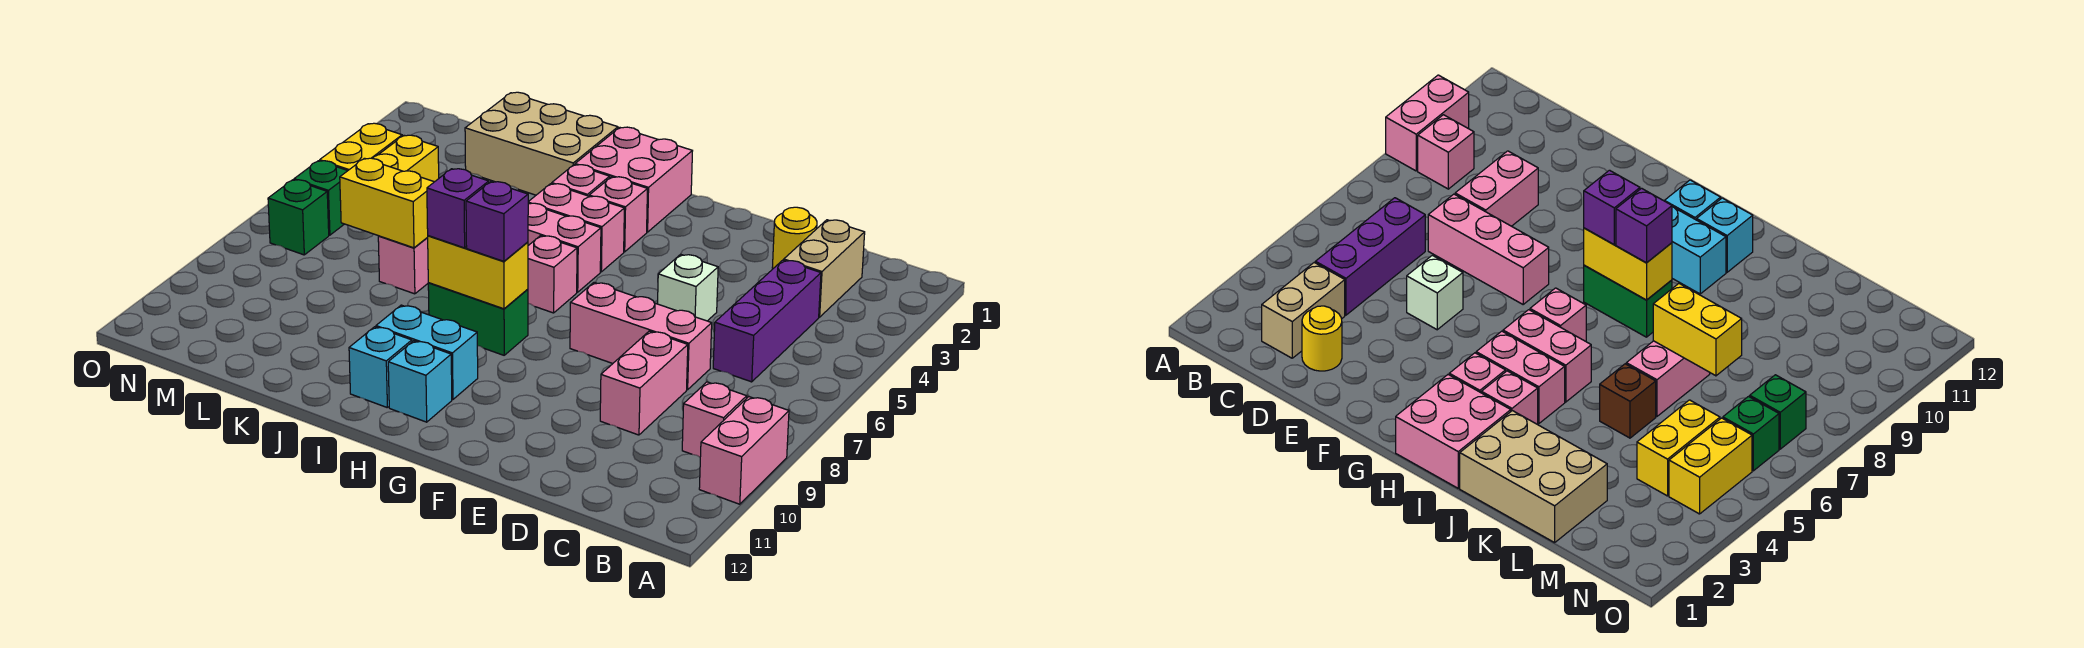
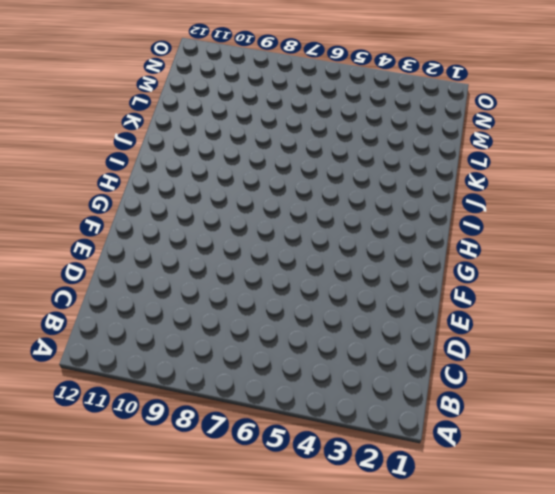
none -> pink brick A9:A10 level 1
none -> pink brick B9 level 1
none -> tan brick C2:C3 level 1

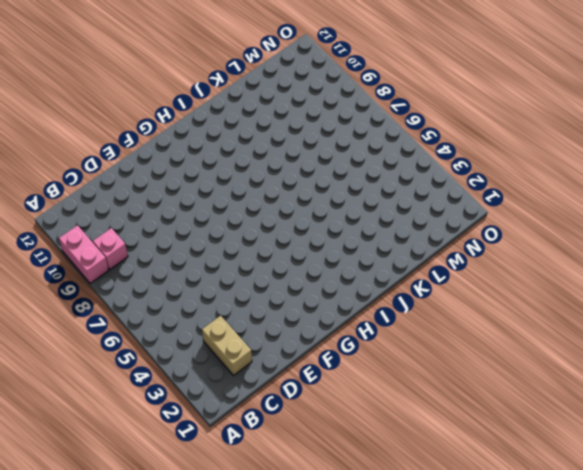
none -> purple brick C4:C6 level 1
none -> yellow round brick D2 level 1
none -> pink brick D7:F7 level 1

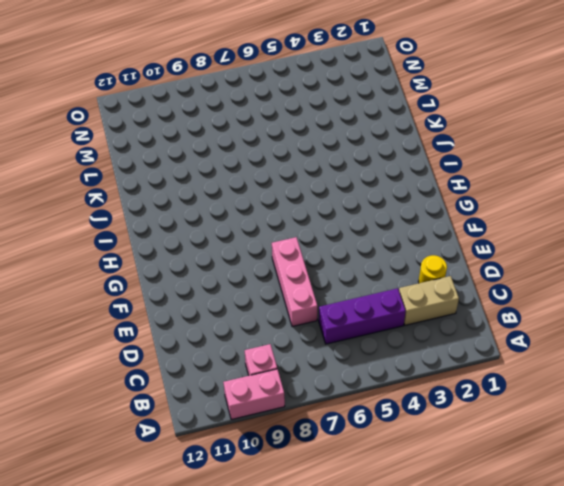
none -> pink brick D8:D9 level 1
none -> white brick E5 level 1
none -> pink brick H1:I2 level 1

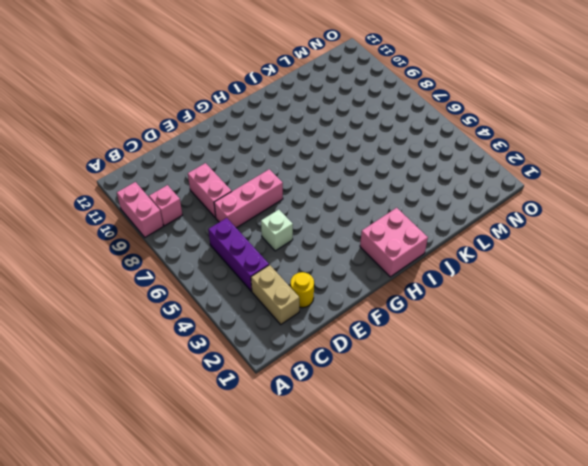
none -> pink brick H3 level 1
none -> pink brick H4:I4 level 1
none -> pink brick H5:I5 level 1

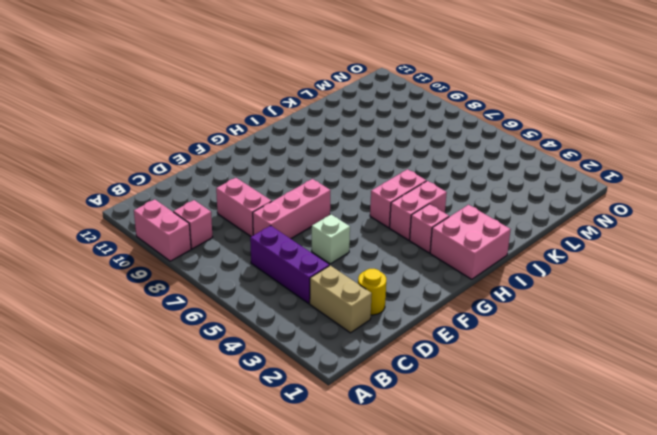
none -> pink brick H6 level 1
none -> green brick H8:I8 level 1
none -> cyan brick H10:I10 level 1

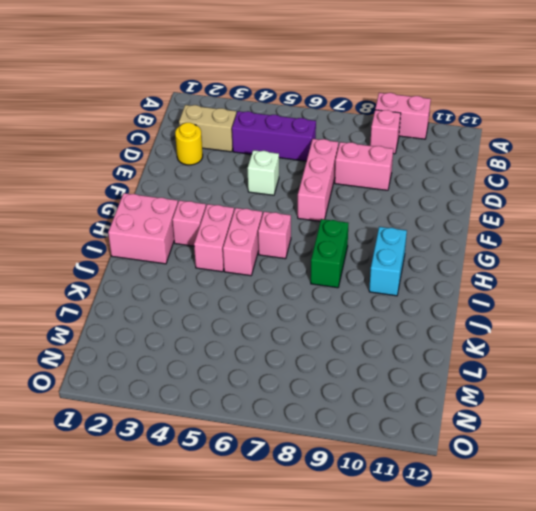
none -> cyan brick H11 level 1
none -> pink brick I3 level 1
none -> cyan brick I11 level 1

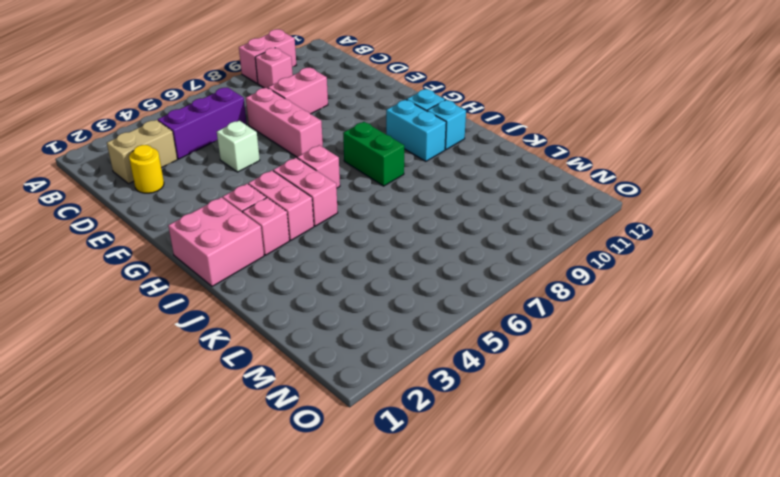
none -> tan brick J1:L2 level 1
none -> brown brick K5 level 1
none -> pink brick K6:K7 level 1

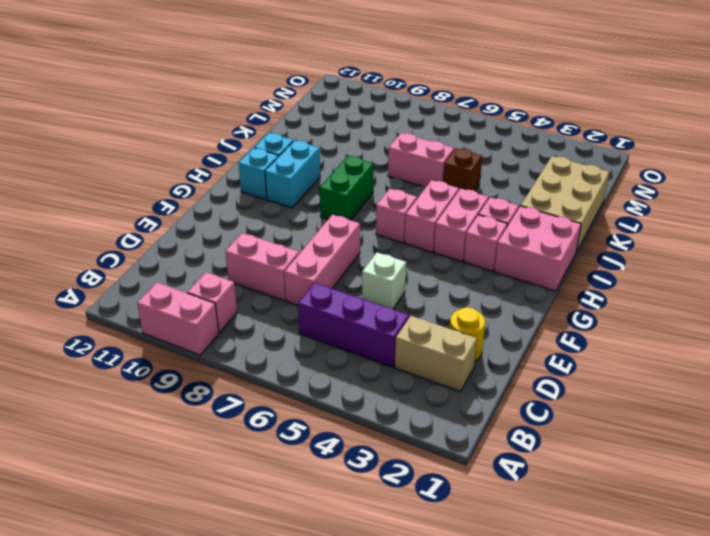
none -> yellow brick M4:M5 level 1
none -> yellow brick N4:N5 level 1
none -> green brick N6 level 1

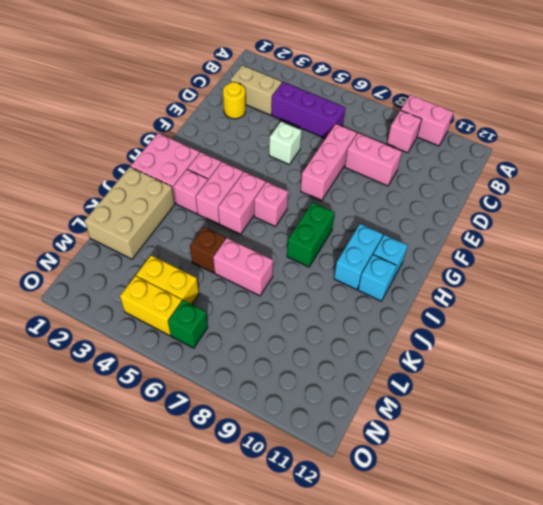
none -> green brick N7 level 1
none -> yellow brick H8:I8 level 2
none -> yellow brick K7:L7 level 2

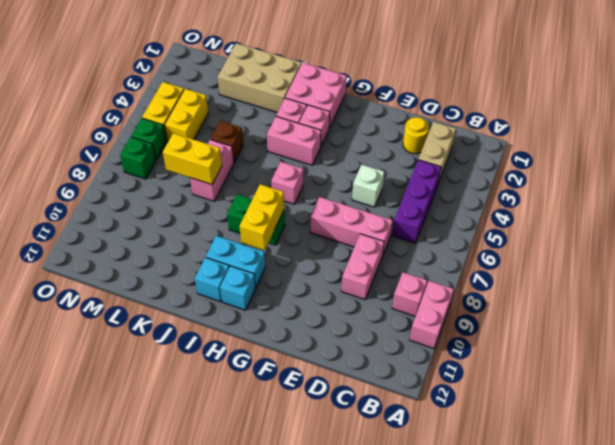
yellow brick H8:H9 level 2 -> yellow brick H8:I8 level 2
none -> pink brick H5:I5 level 1
none -> purple brick H8 level 3
none -> purple brick I8 level 3

